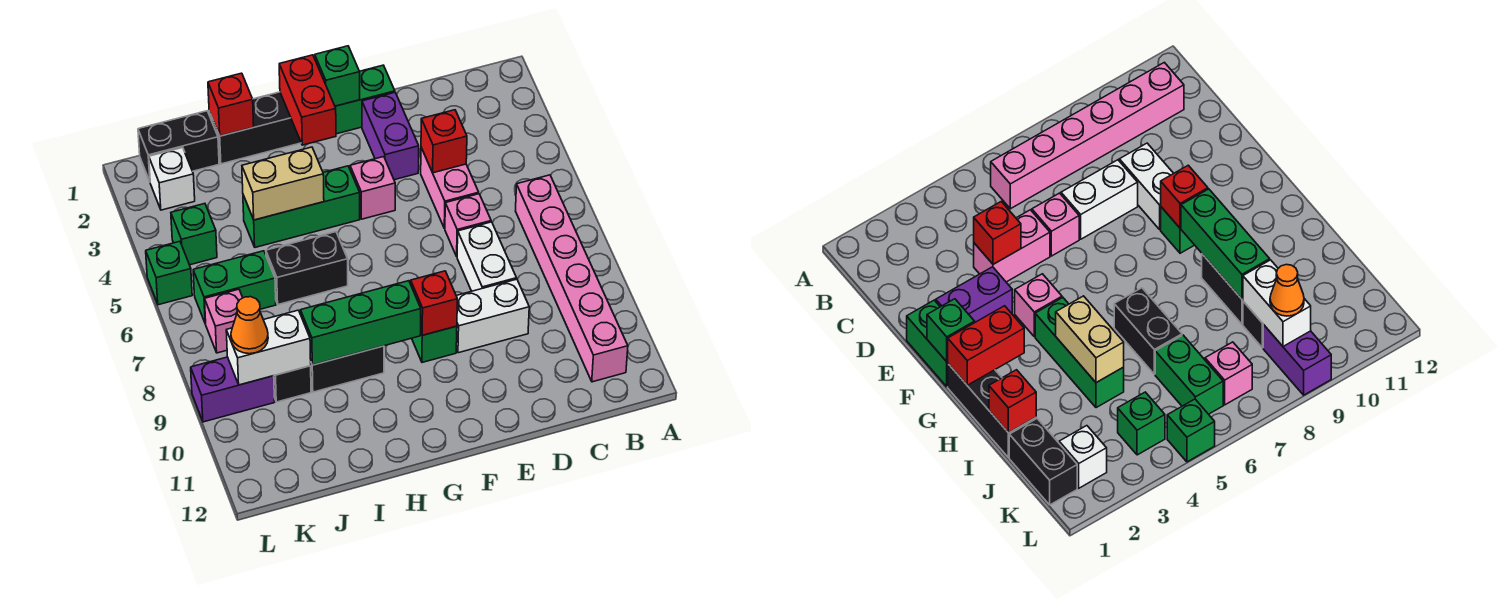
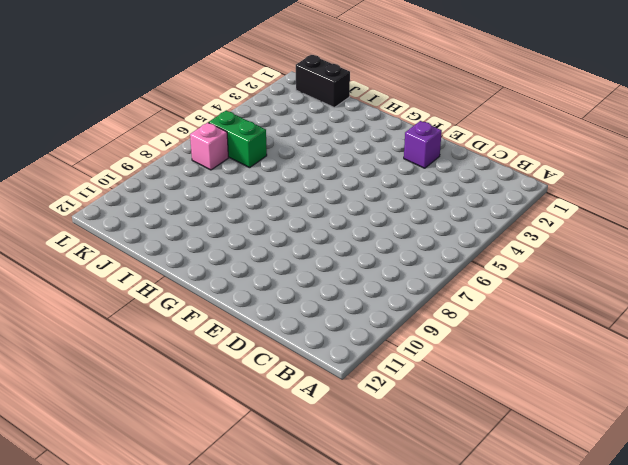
purple brick E2 level 1 -> purple brick E2:E3 level 1
none -> pink brick B6:B11 level 1
none -> pink brick D4:D5 level 1
none -> pink brick D6 level 1
none -> white brick D7:D8 level 1

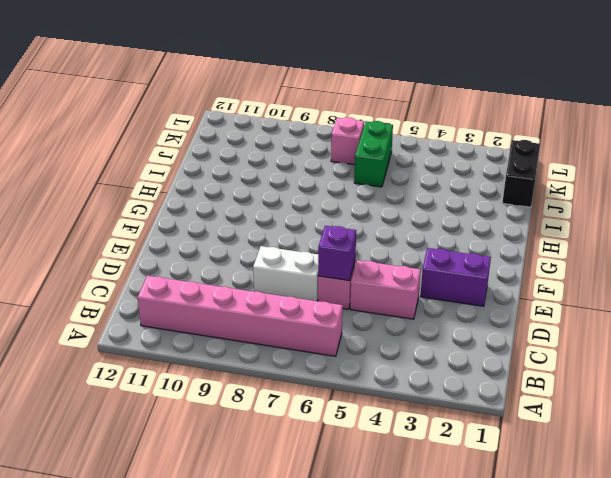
purple brick D6 level 2 -> none
none -> white brick D9:E9 level 1
none -> green brick E1:F1 level 1
none -> pink brick F4 level 1
none -> green brick F9 level 1

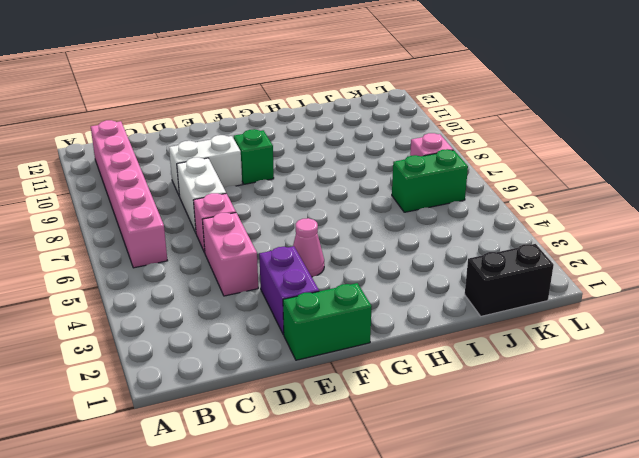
pink cone F4 level 1 -> pink brick F4 level 1
none -> black brick G1:I1 level 1
none -> green brick G4:I4 level 1
none -> black brick H6:I6 level 1
none -> black brick H9:I9 level 1

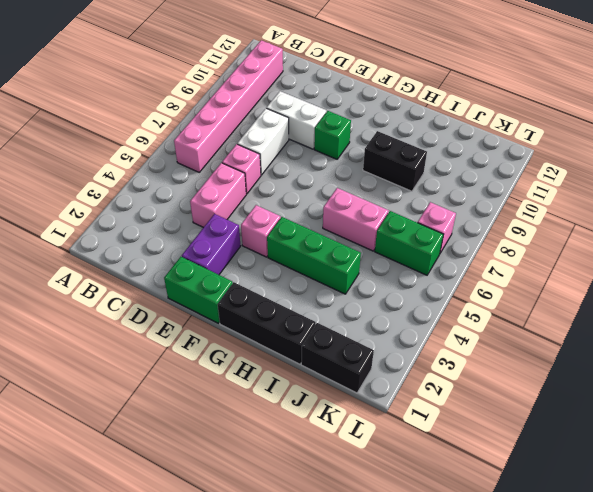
pink brick H6:I6 level 1 -> black brick H6:I6 level 1
none -> black brick J9 level 1
none -> white brick K2 level 1
none -> green brick K4 level 1
none -> purple brick K9:L9 level 1

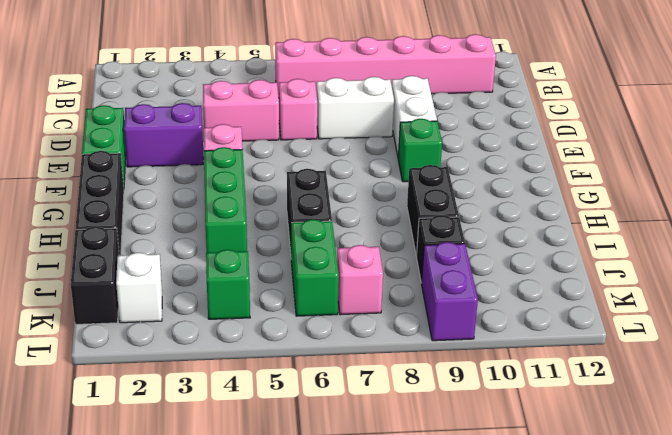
none -> green brick L5 level 1
none -> red brick D4 level 2
none -> green brick F1 level 2
none -> red brick F9 level 2

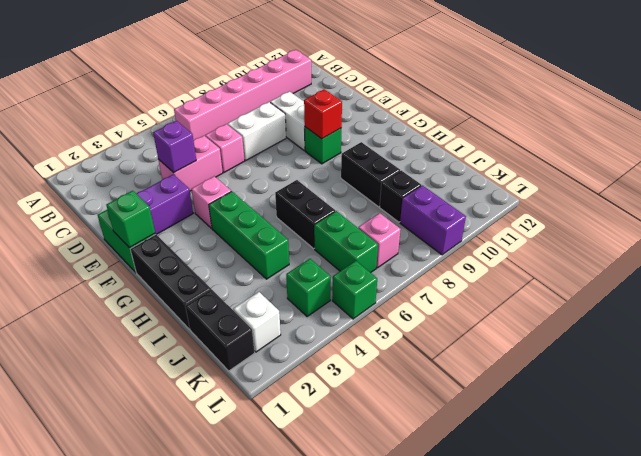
purple brick D4 level 2 -> red brick D4 level 2
none -> red brick G1:G2 level 2
none -> green brick G9:I9 level 2
none -> tan brick H4:I4 level 2
none -> red brick I1 level 2

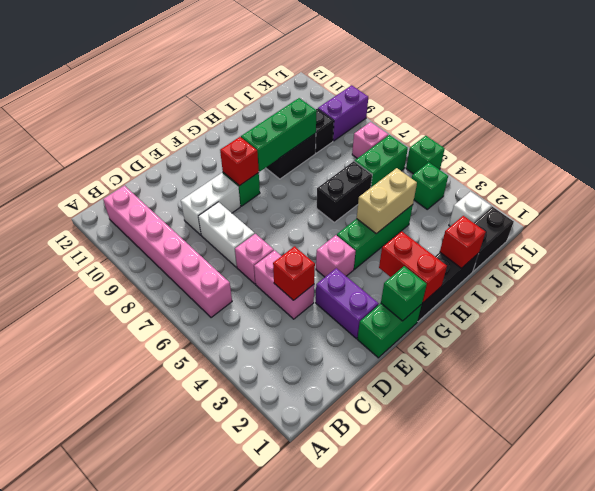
none -> white brick J9:K9 level 2
none -> orange cone K9 level 3

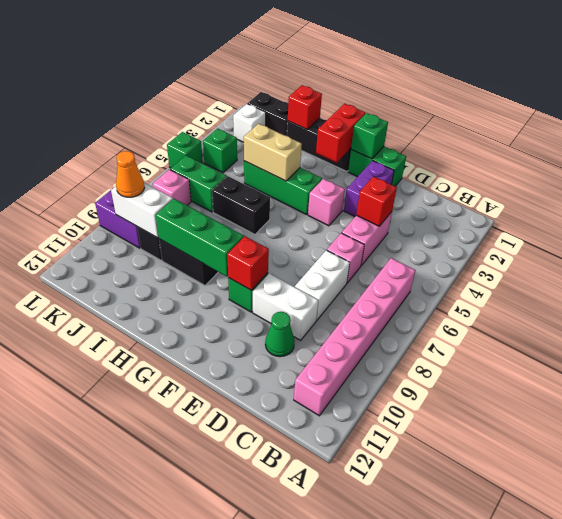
green cone D10 level 1 -> none

